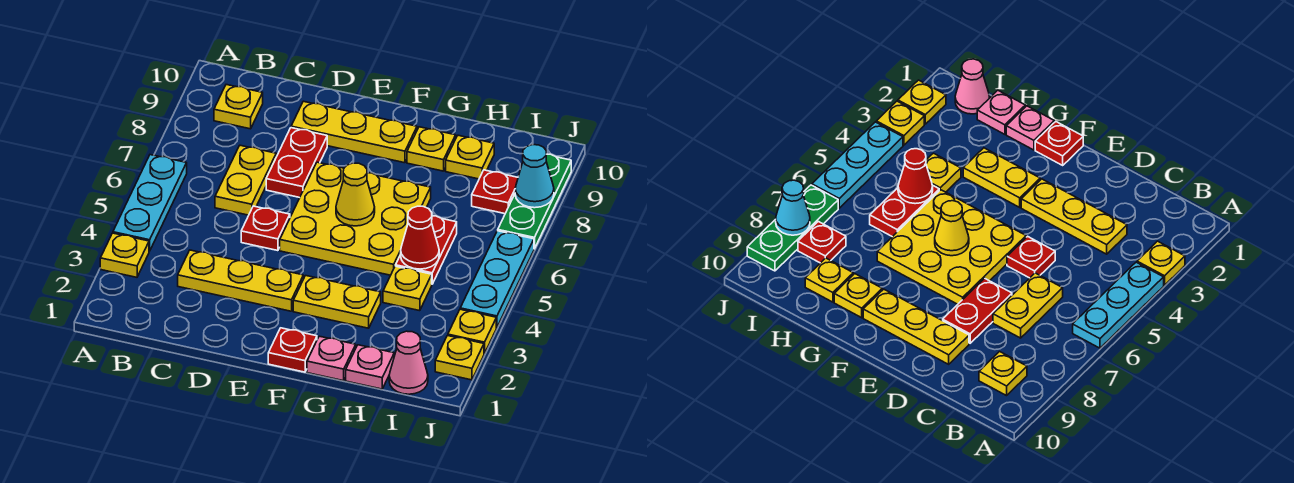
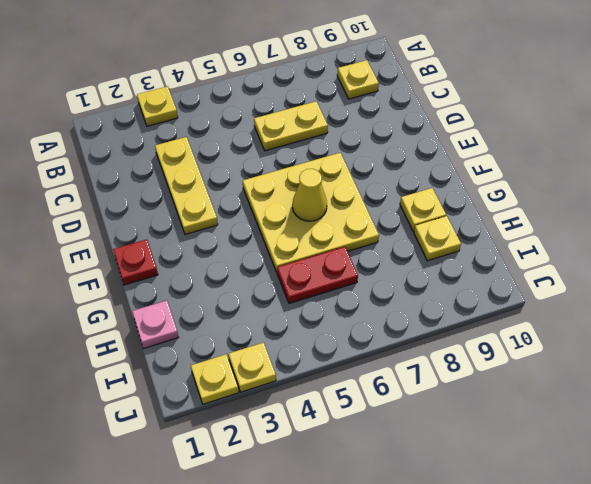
none -> cyan plate A4:A6 level 1
none -> red plate D5 level 1
none -> red plate D7:D8 level 1

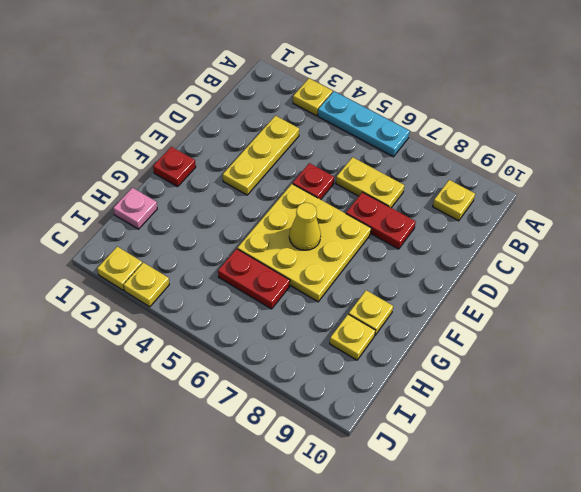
none -> yellow plate D9:F9 level 1
none -> yellow plate F3:G3 level 1
none -> pink plate G1 level 1

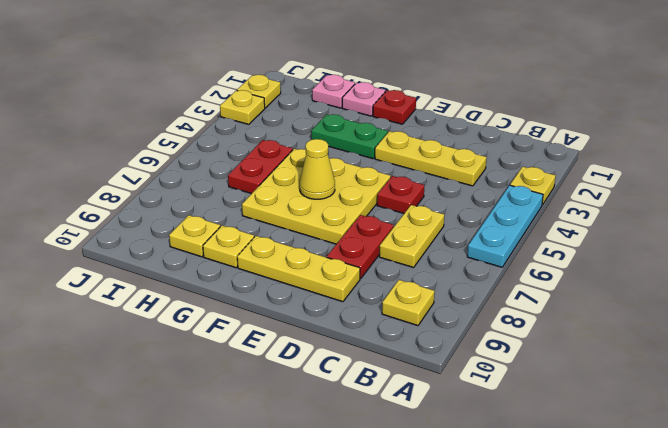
green plate F3:G3 level 1 -> yellow plate F3:G3 level 1
none -> yellow plate H4 level 1
none -> pink cone I1 level 1
none -> red plate I8 level 1

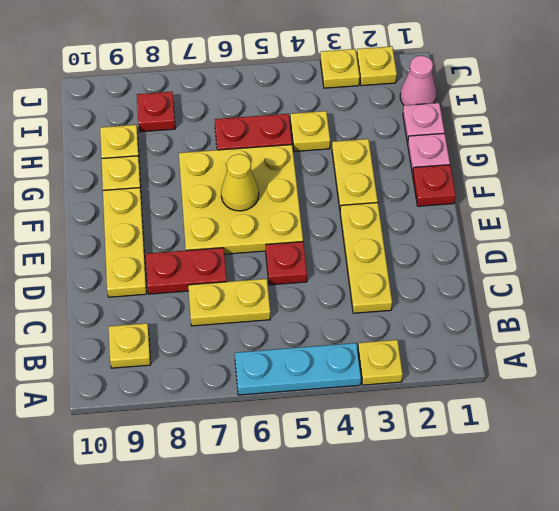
none -> cyan plate J4:J6 level 1
none -> green plate J7:J9 level 1
none -> red cone H5 level 2

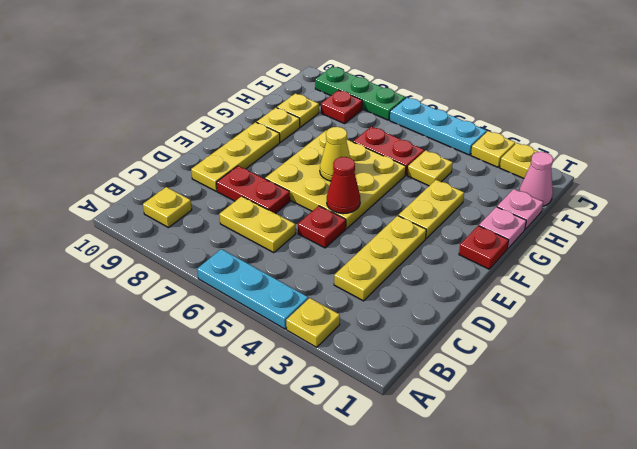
red cone E5 level 2 -> red cone H5 level 2
none -> cyan cone J8 level 2

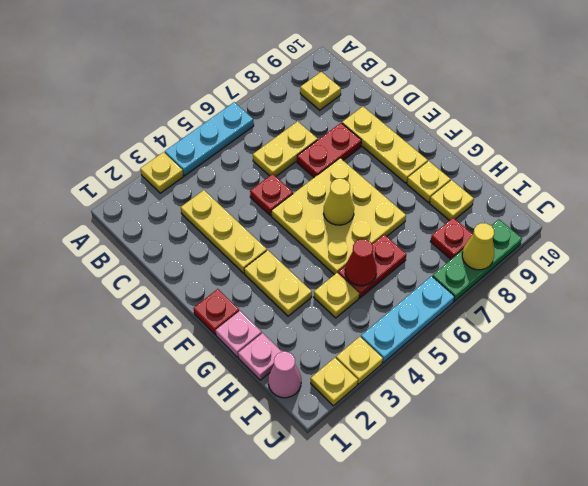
yellow cone J8 level 2 -> cyan cone J8 level 2

